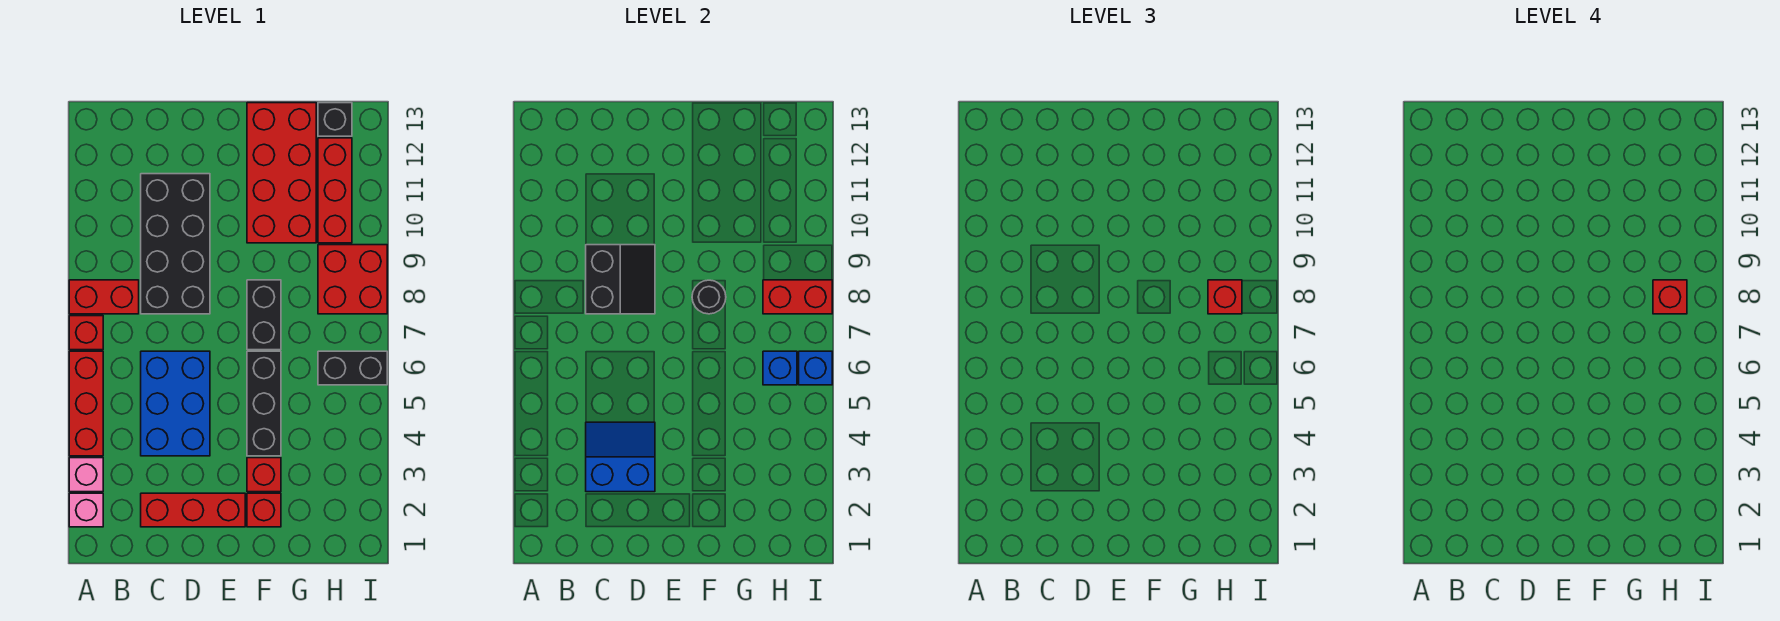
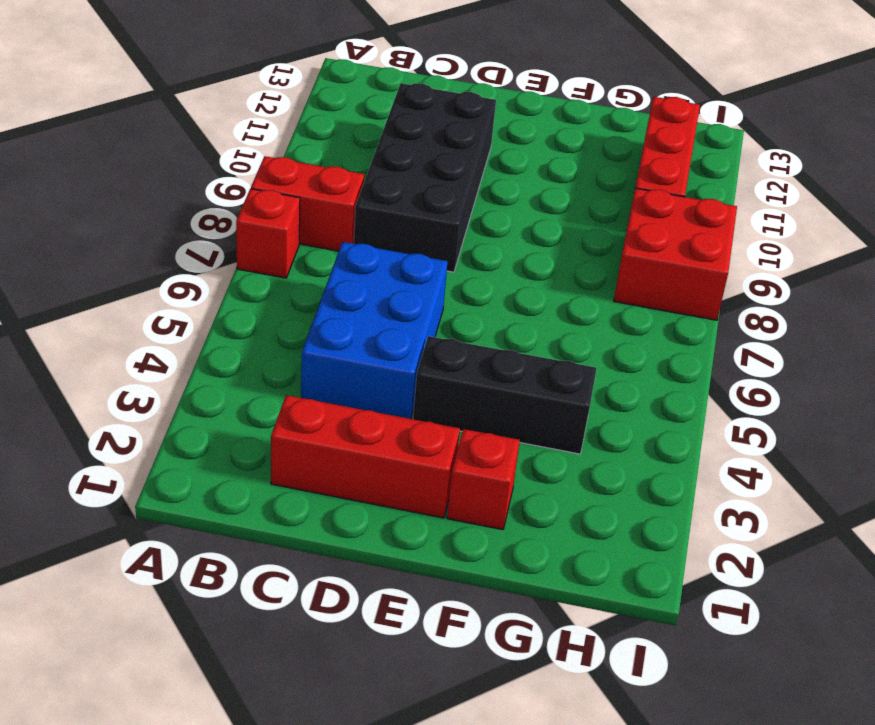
black brick E4:G4 level 1 -> black brick F4:F6 level 1
none -> pink brick A2 level 1
none -> pink brick A3 level 1
none -> red brick A4:A6 level 1

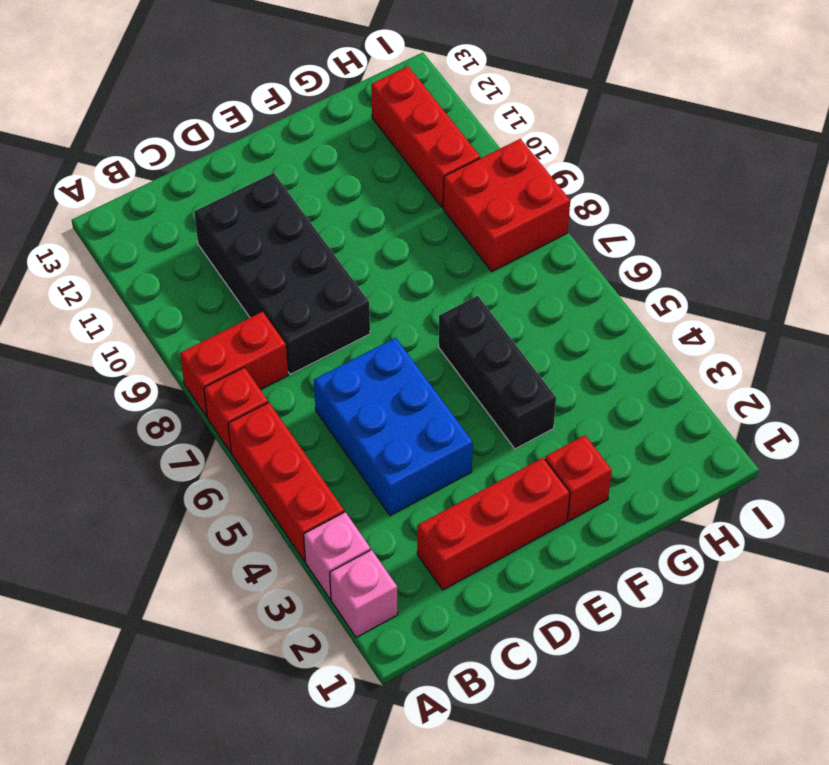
none -> red brick F3 level 1
none -> black brick F7:F8 level 1
none -> red brick F10:G13 level 1

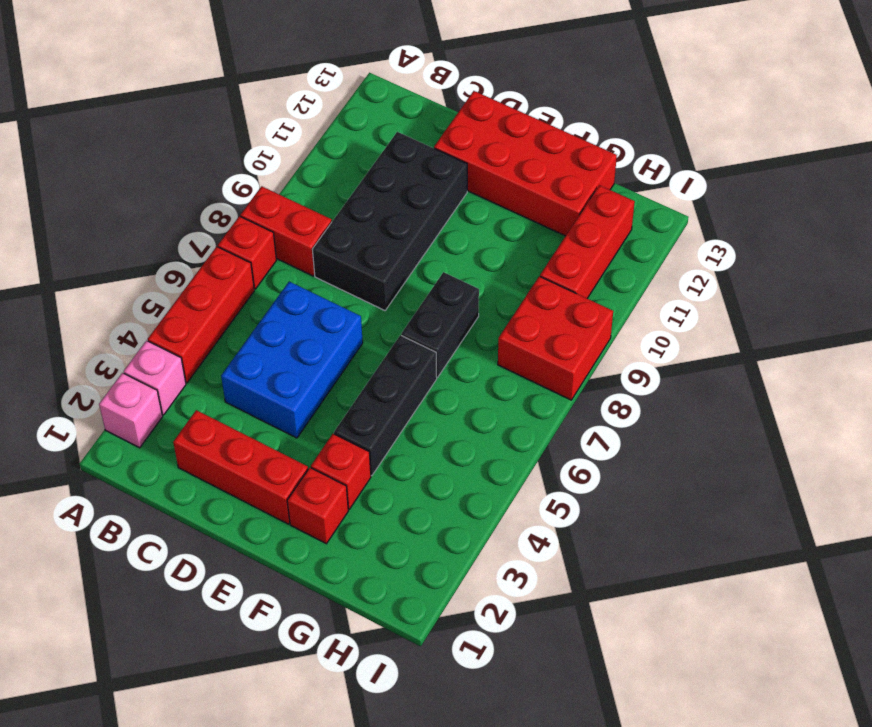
red brick D12:G13 level 1 -> red brick F10:G13 level 1
none -> black brick H6:I6 level 1
none -> black brick H13 level 1
none -> blue slope C3:D4 level 2 top 3

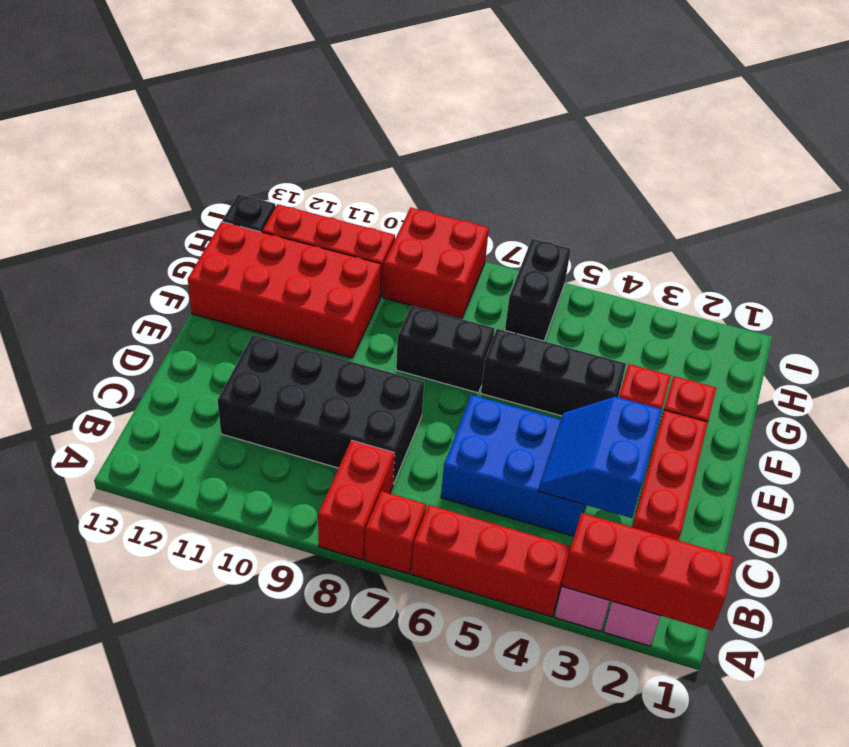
red brick A1:A3 level 2 -> none
none -> black slope C8:D9 level 2 top C
none -> black round brick F8 level 2
none -> blue brick H6 level 2

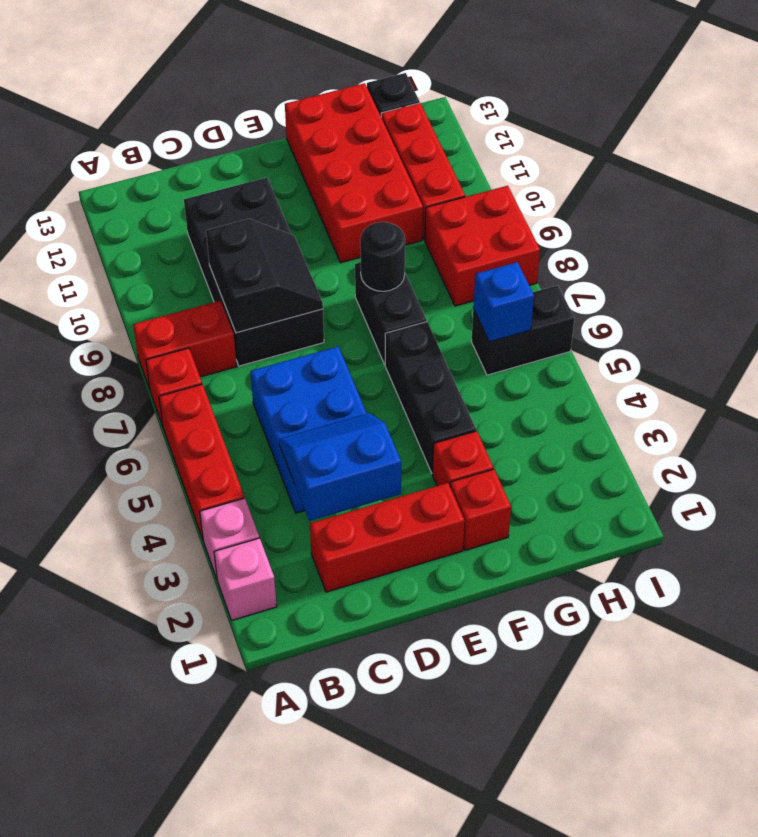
none -> red brick H8:I8 level 2
none -> blue brick I6 level 2
none -> red brick H8 level 3

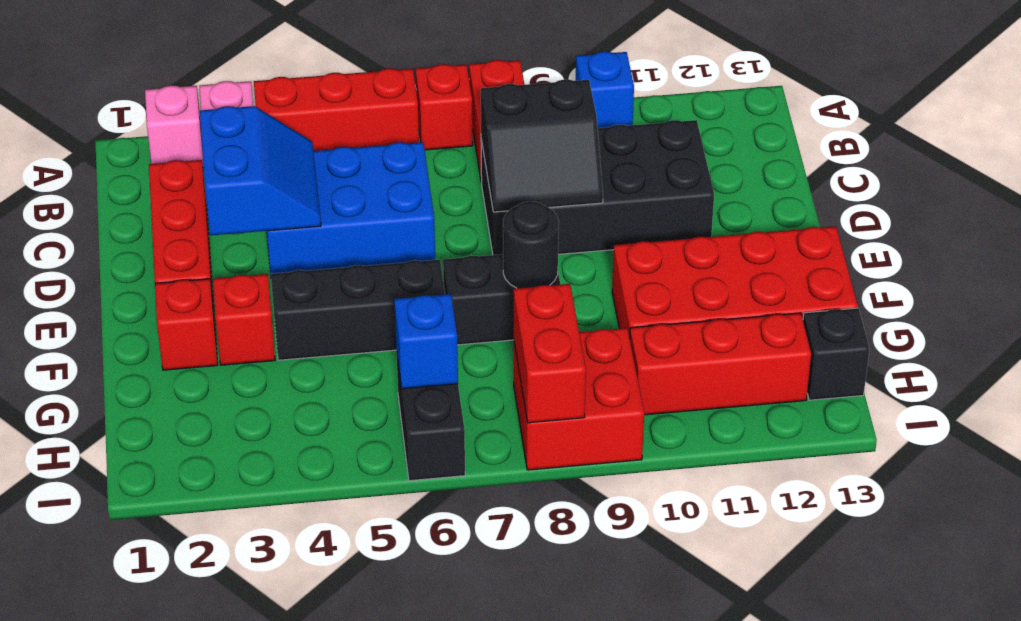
blue brick A10 level 1 -> blue brick I6 level 2
none -> red brick H8 level 3
none -> red brick H8 level 4

